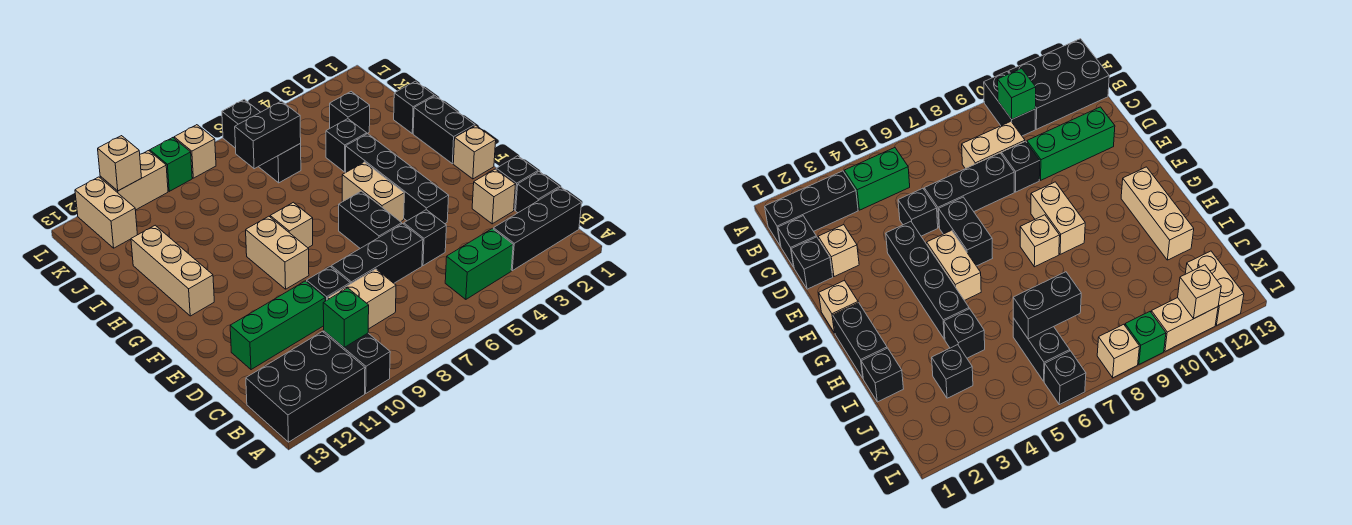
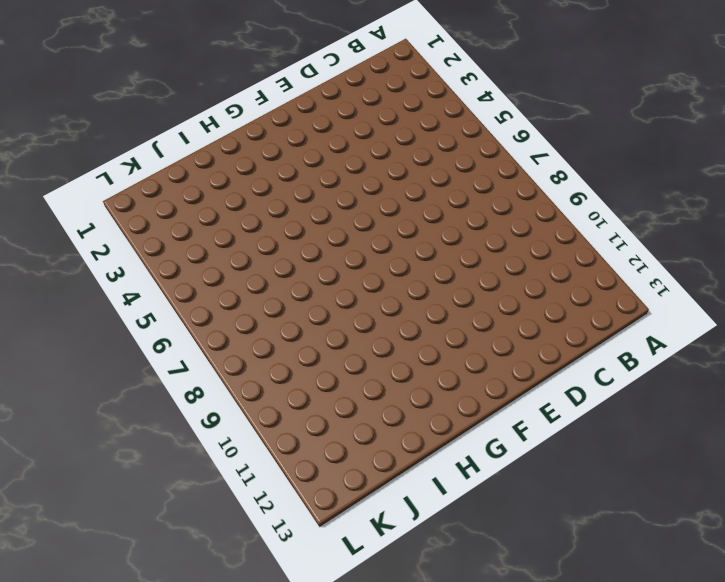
none -> black brick A10:B10 level 1
none -> black brick A11:B13 level 1
none -> black brick B1:B3 level 1
none -> green brick B4:B5 level 1

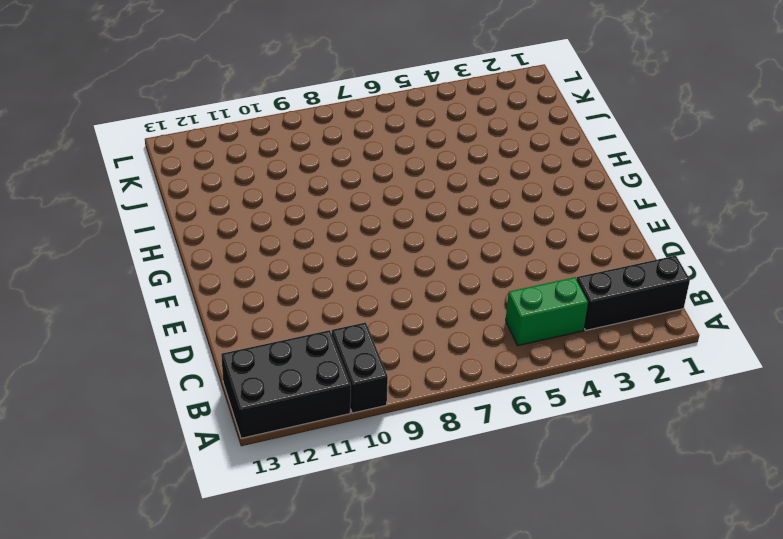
none -> black brick C1 level 1
none -> tan brick C8:C9 level 1
none -> black brick D1 level 1
none -> tan brick D2 level 1

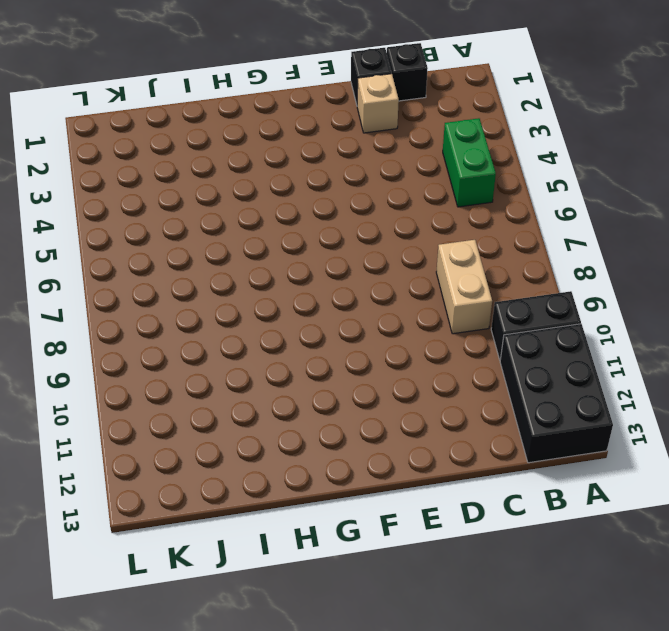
none -> black brick B1:B3 level 1
none -> black brick D5 level 1
none -> black brick D6:D8 level 1
none -> black brick D9 level 1

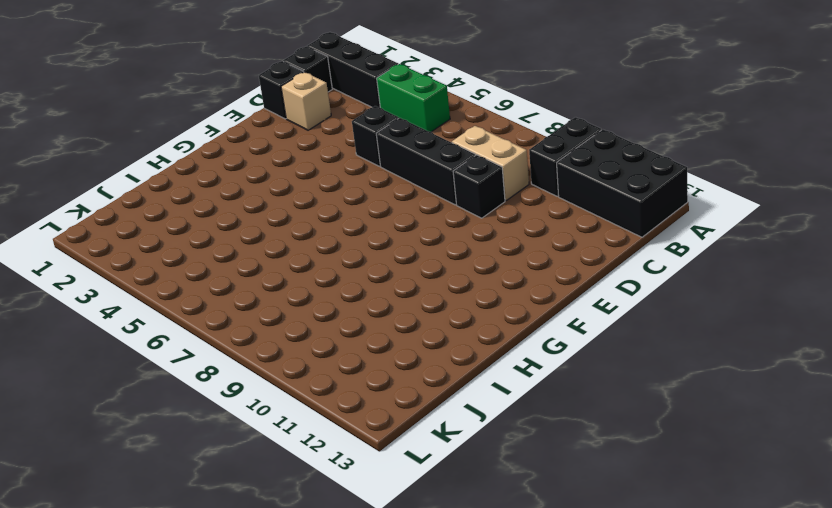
none -> green brick D10:D12 level 1
none -> black brick E4:H4 level 1
none -> black brick E6:F6 level 1
none -> tan brick F1 level 1

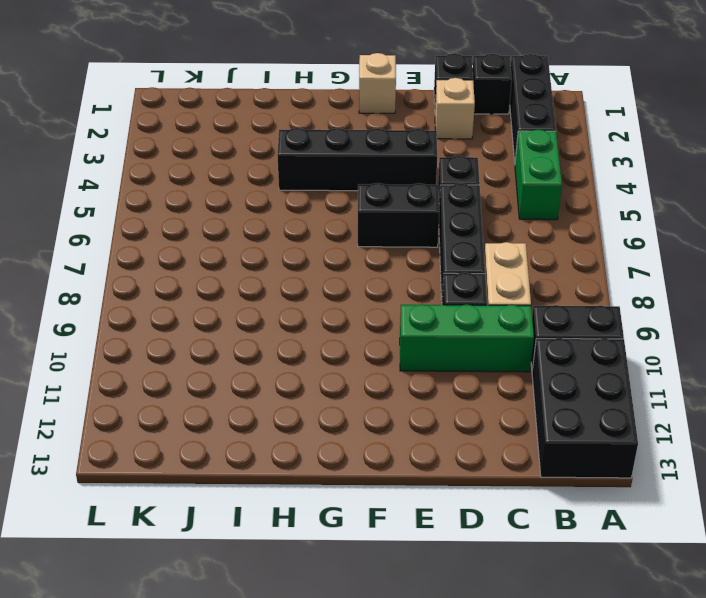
green brick C10:E10 level 1 -> green brick D10:D12 level 1
none -> tan brick F5:G5 level 1
none -> tan brick F9:G9 level 1
none -> black brick G1:H1 level 1
none -> tan brick G8 level 1

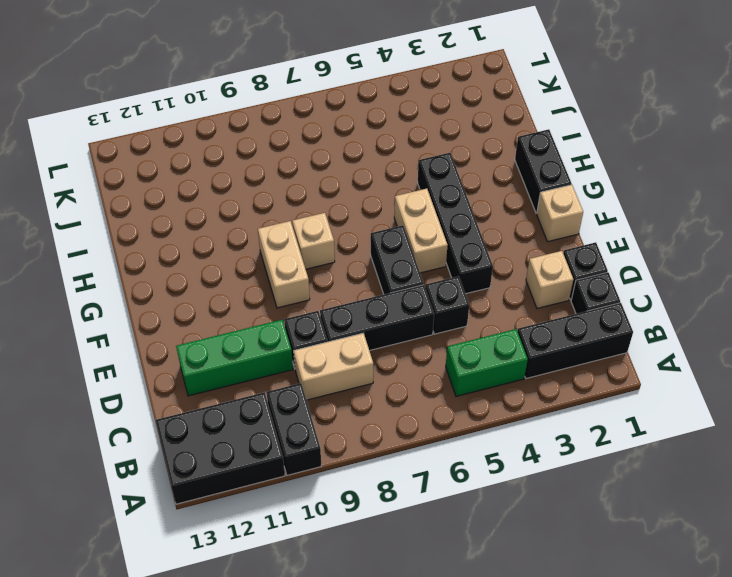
none -> tan brick G12:I12 level 1
none -> black brick I1 level 1
none -> black brick I4 level 1
none -> black brick J3 level 1

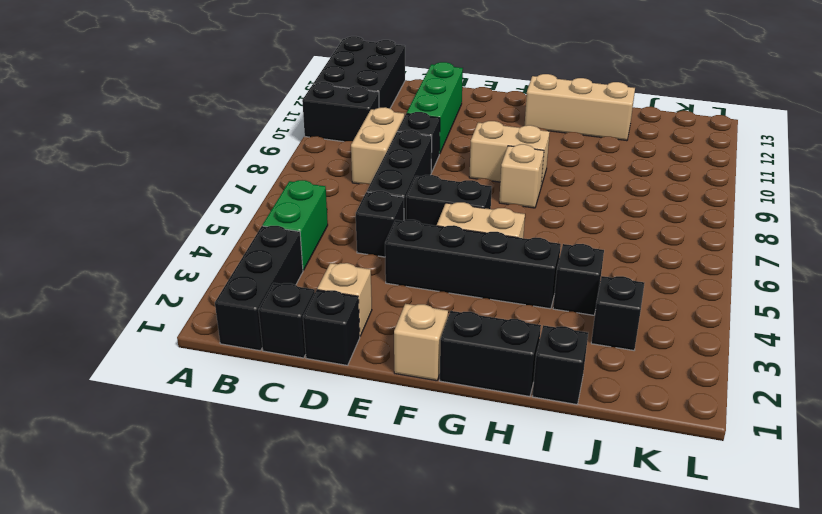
none -> black brick J6:K6 level 1
none -> tan brick K12:L12 level 1
none -> black brick L6 level 1
none -> tan brick L8 level 1

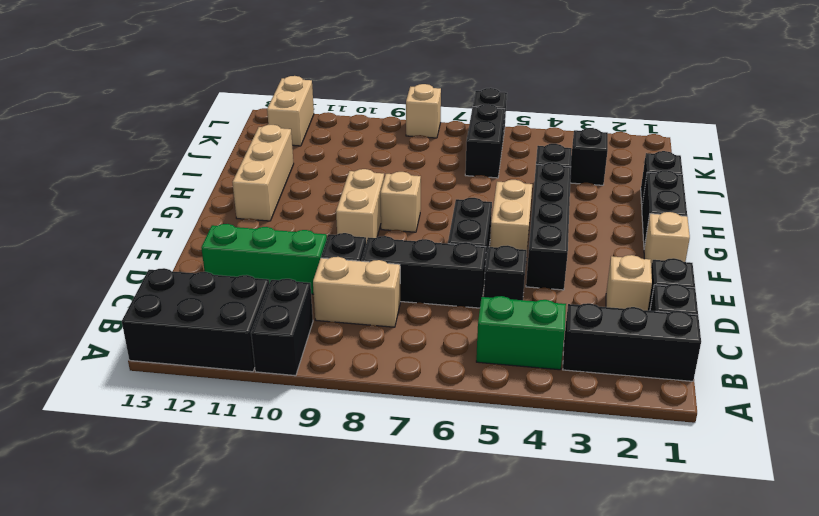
none -> green brick L9 level 1
none -> tan brick L10:L11 level 1
none -> green brick B10 level 2
none -> black brick J6:J7 level 2

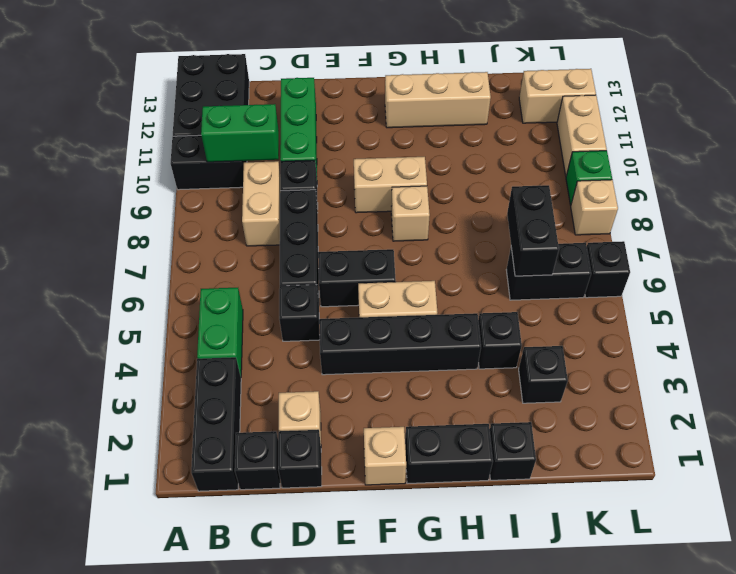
green brick B10:C10 level 2 -> green brick B10 level 2
none -> tan brick L11 level 2

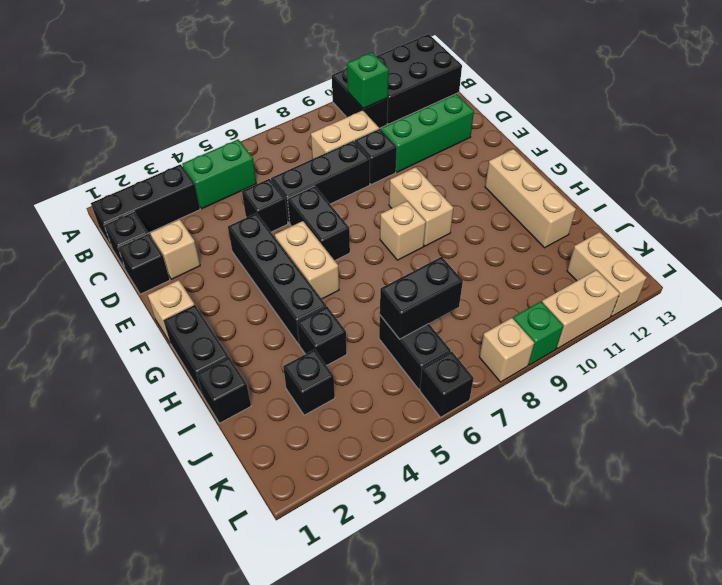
none -> tan brick L11 level 2

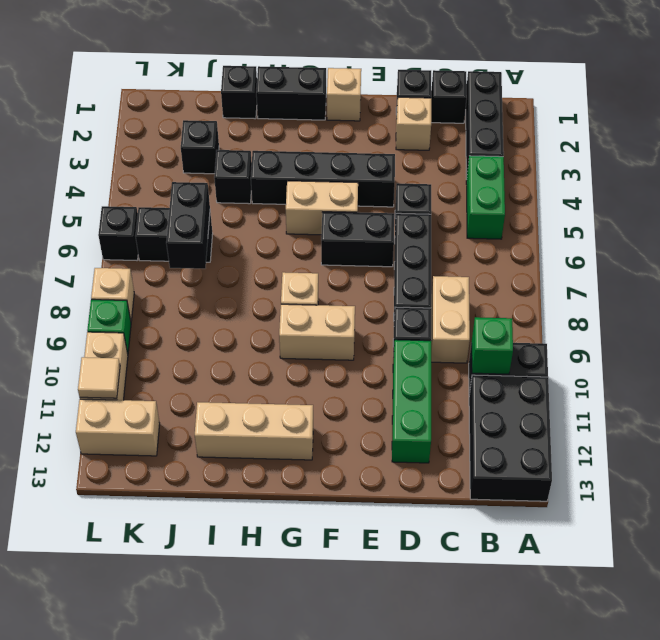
tan tile L11 level 2 -> tan brick L11 level 2

